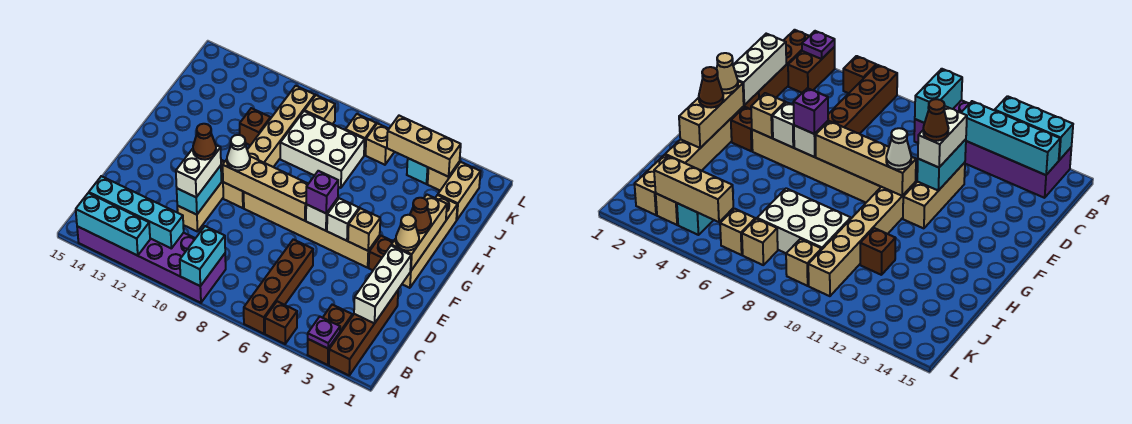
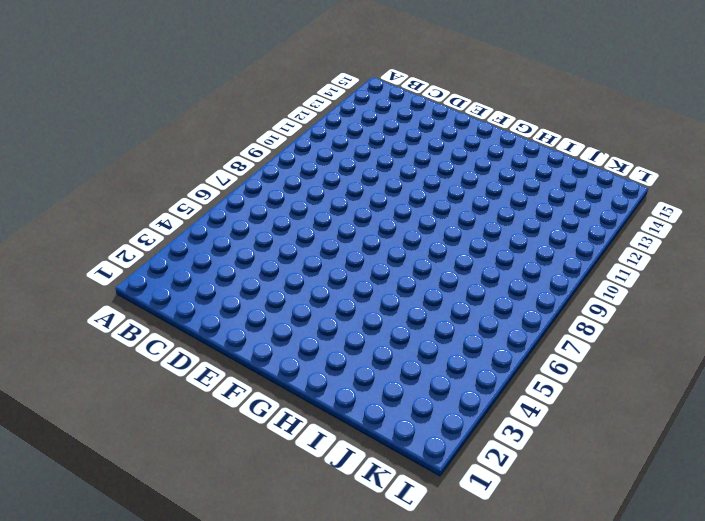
none -> brown brick A2:D2 level 1
none -> brown brick A3:B3 level 1
none -> brown brick A5 level 1
none -> brown brick A6:D6 level 1

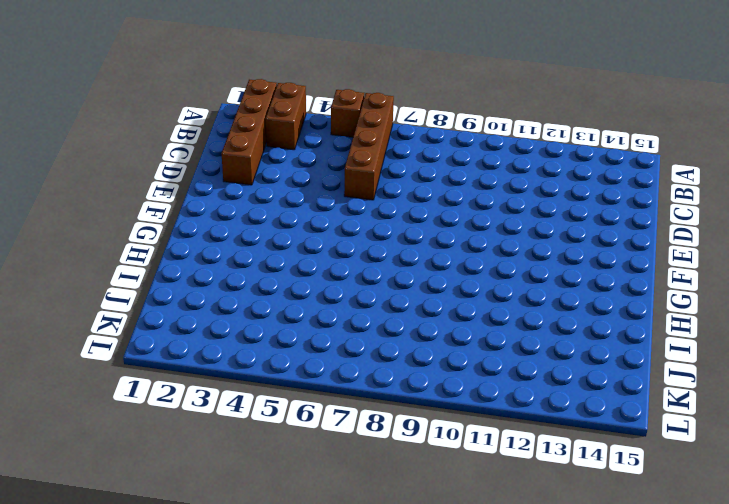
none -> purple brick A9:B14 level 1
none -> tan brick D11:F11 level 1
none -> tan brick F2:I2 level 1
none -> brown brick F3 level 1

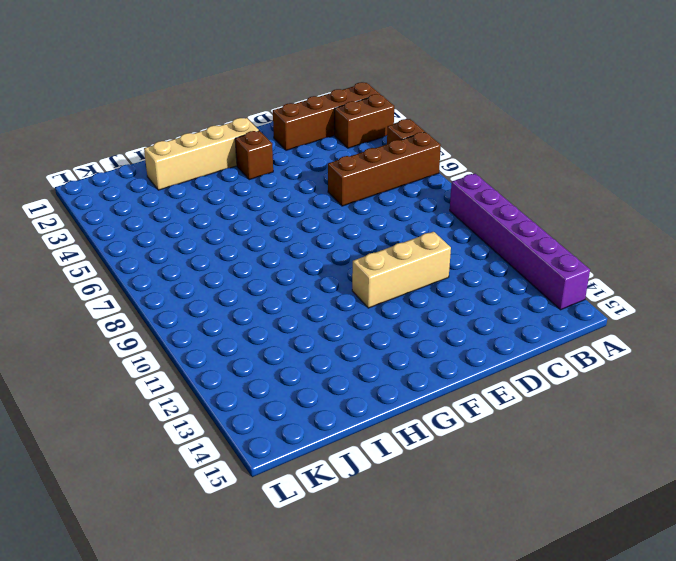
purple brick A9:A14 level 1 -> purple brick A9:B14 level 1
none -> tan brick F4:F9 level 1
none -> tan brick F10:K10 level 1
none -> white brick I7:J9 level 1
none -> brown brick I11 level 1

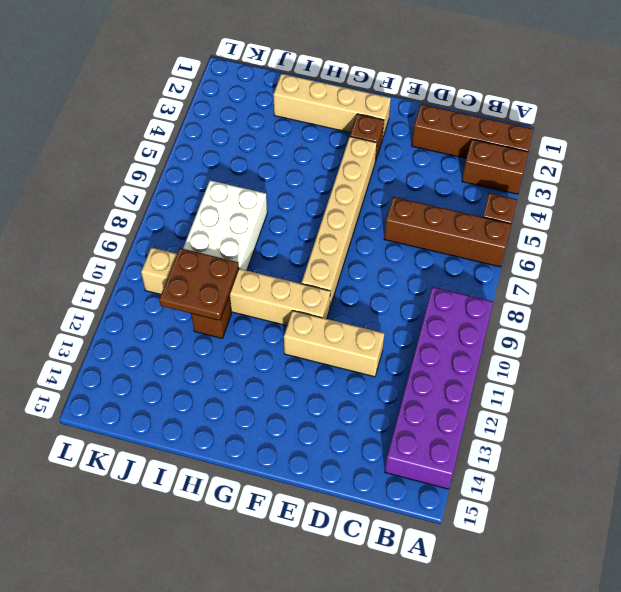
brown plate I10:J11 level 2 -> none
none -> tan brick J2:K2 level 1
none -> tan brick K3 level 1
none -> cyan brick K4 level 1
none -> tan brick K6 level 1

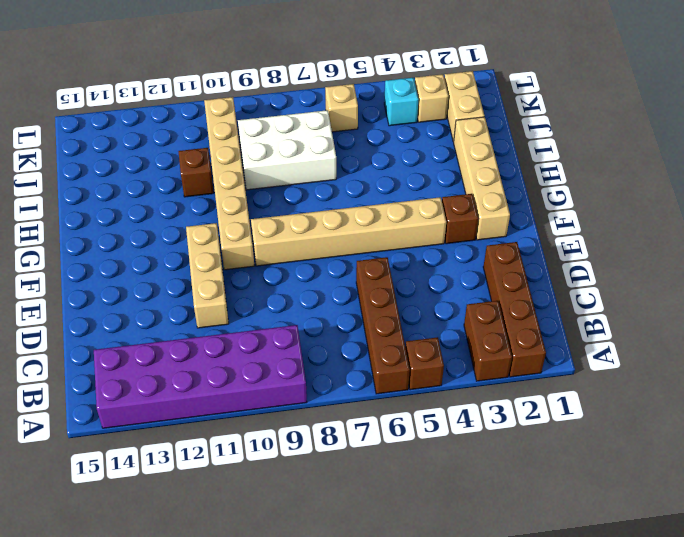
none -> tan brick K7 level 1
none -> tan brick K9 level 1
none -> purple plate A3 level 2
none -> cyan brick A9:B9 level 2

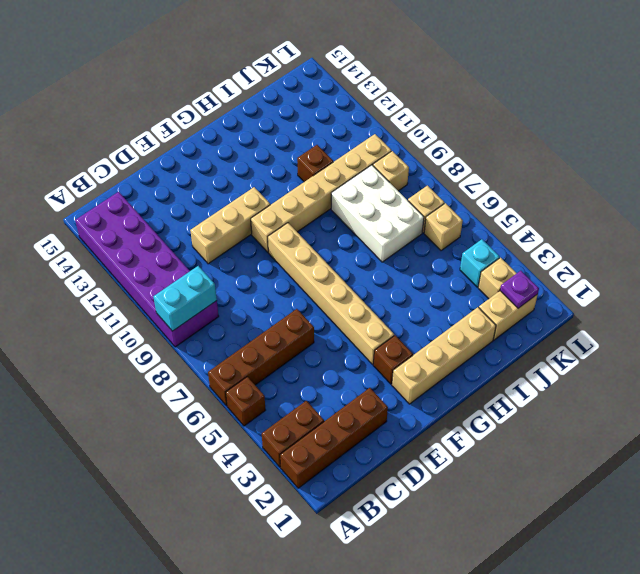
purple plate K2 level 2 -> purple plate A3 level 2
none -> cyan brick A12:A14 level 2
none -> cyan brick B11:B14 level 2
none -> white brick C2:E2 level 2
none -> cyan brick D11:E11 level 2

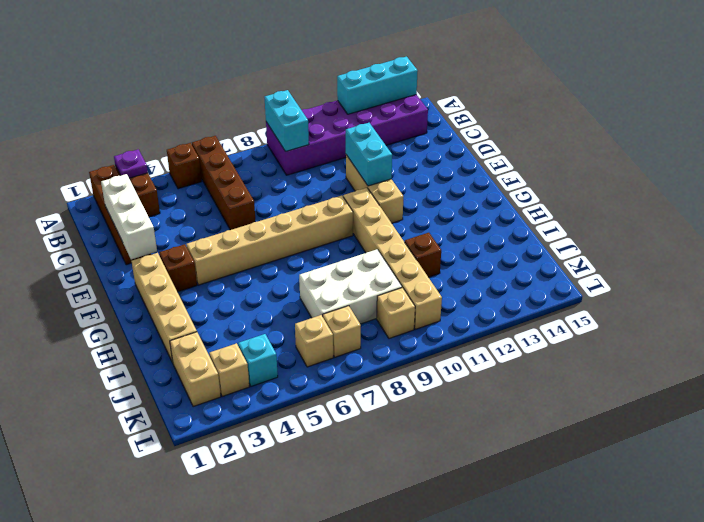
none -> cyan brick B11:B14 level 2
none -> tan brick F2:H2 level 2
none -> tan brick F4 level 2
none -> white brick F5 level 2

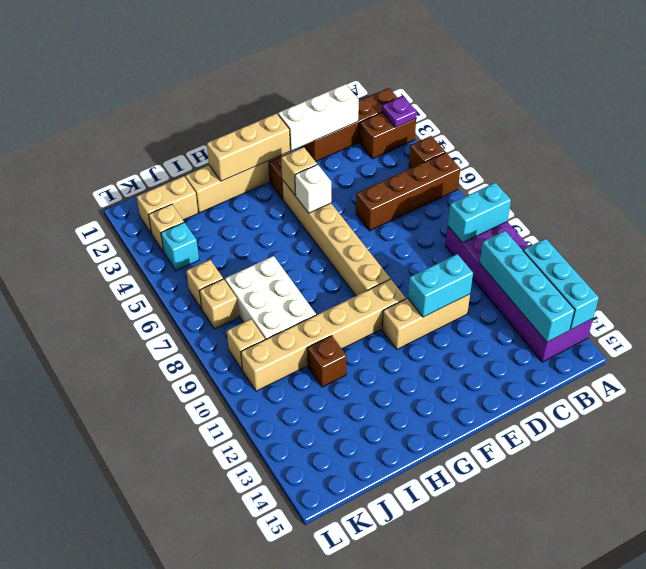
none -> white brick F6 level 2
none -> tan brick F7:F10 level 2
none -> tan brick K3:K5 level 2
none -> white brick D11:E11 level 3

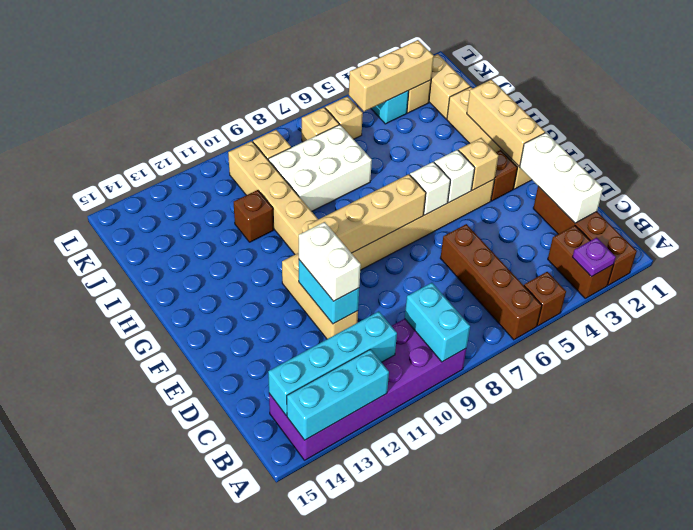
none -> tan cone F2 level 3
none -> purple brick F6 level 3
none -> white cone F10 level 3
none -> brown cone G2 level 3

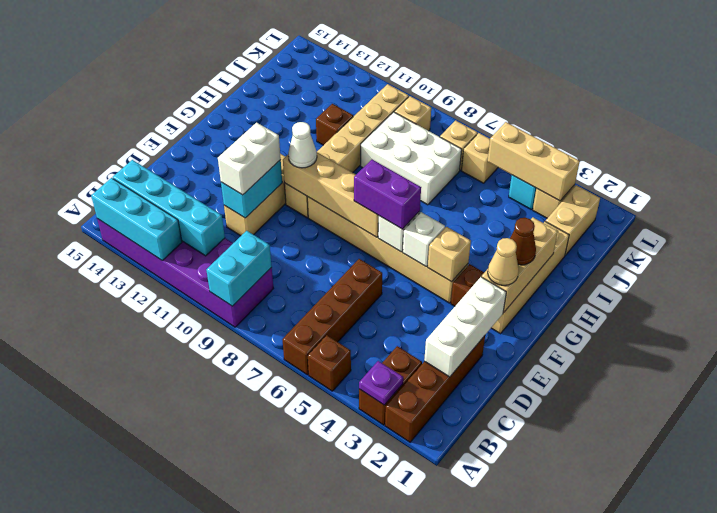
purple brick F6:F7 level 3 -> purple brick F6 level 3
none -> brown cone E11 level 4

